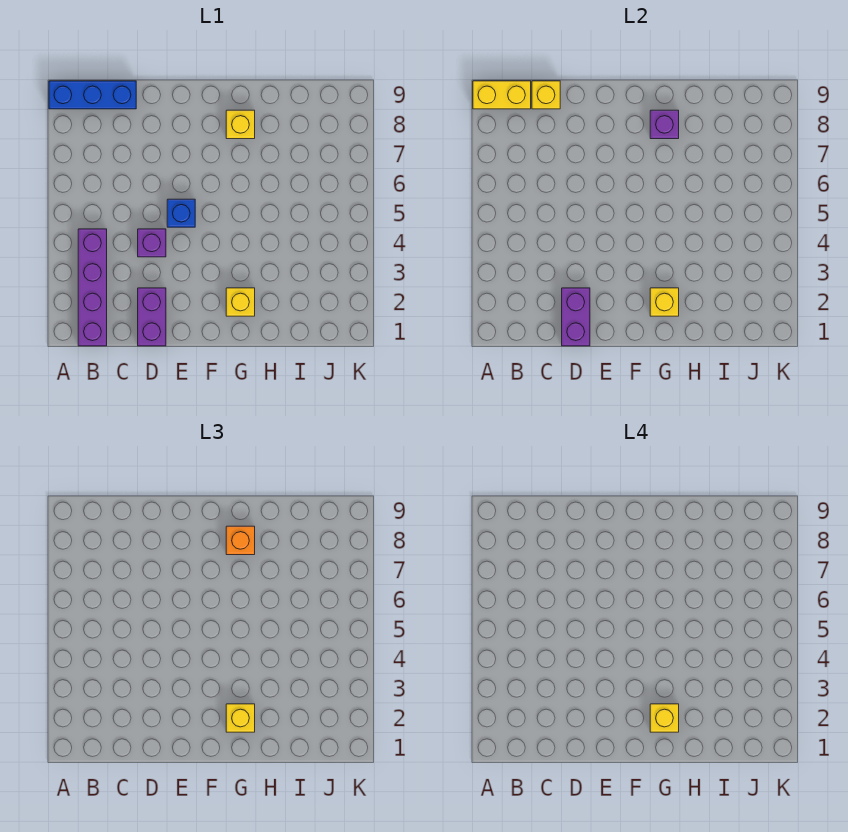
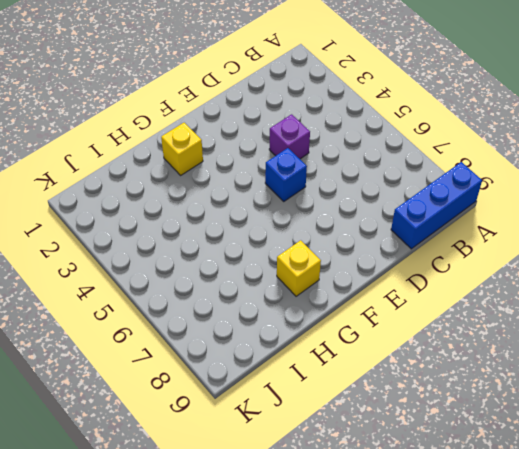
none -> purple brick B1:B4 level 1
none -> purple brick D1:D2 level 1
none -> yellow brick A9:B9 level 2

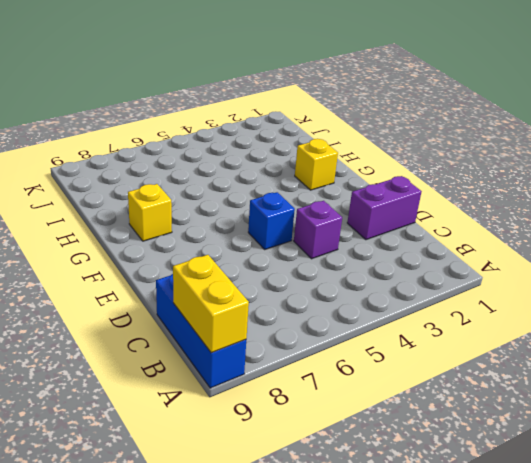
none -> purple brick B1:B4 level 1
none -> yellow brick C9 level 2
none -> purple brick D1:D2 level 2

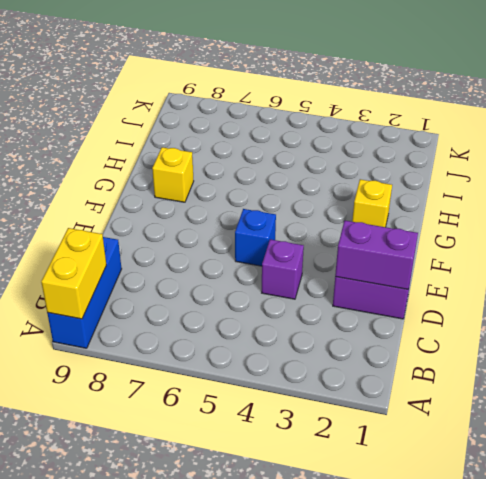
none -> purple brick B1:B4 level 1
none -> yellow brick C9 level 2
none -> yellow brick G2 level 2

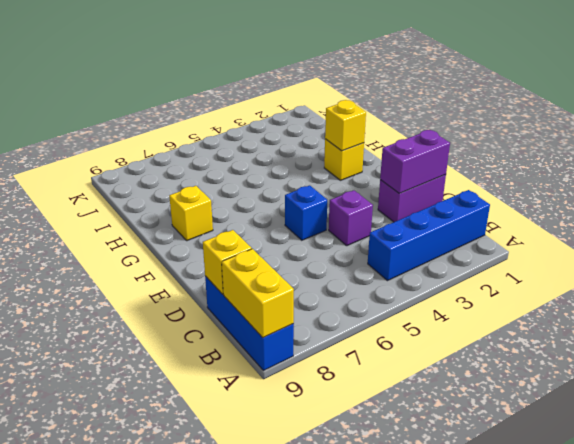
blue brick B1:B4 level 1 -> purple brick B1:B4 level 1
none -> purple brick G8 level 2
none -> yellow brick G2 level 3
none -> orange brick G8 level 3

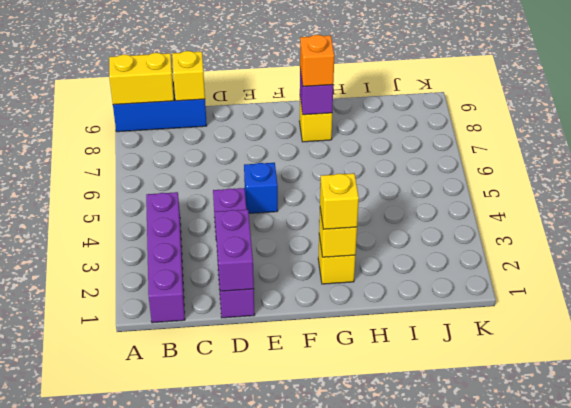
none -> yellow brick G2 level 4

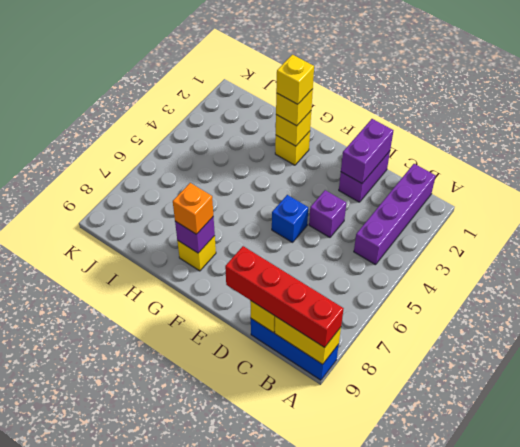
red brick A9:D9 level 3 -> none

